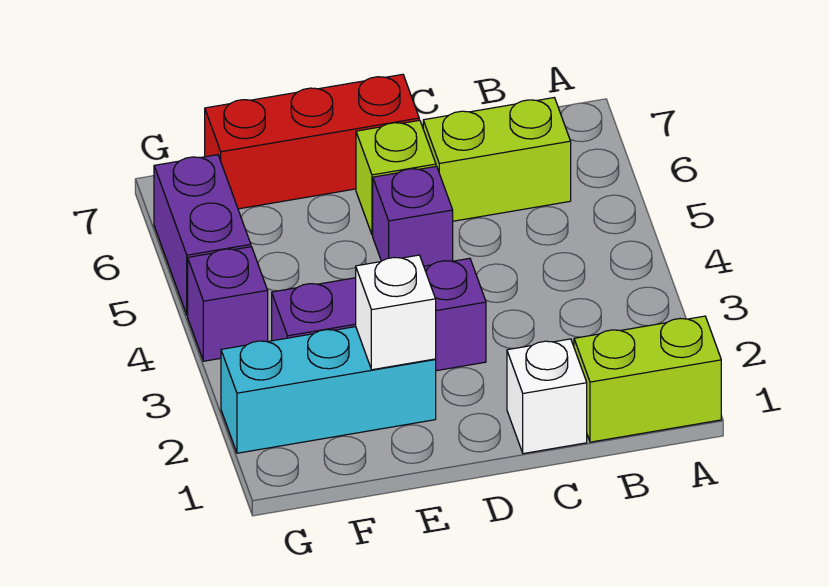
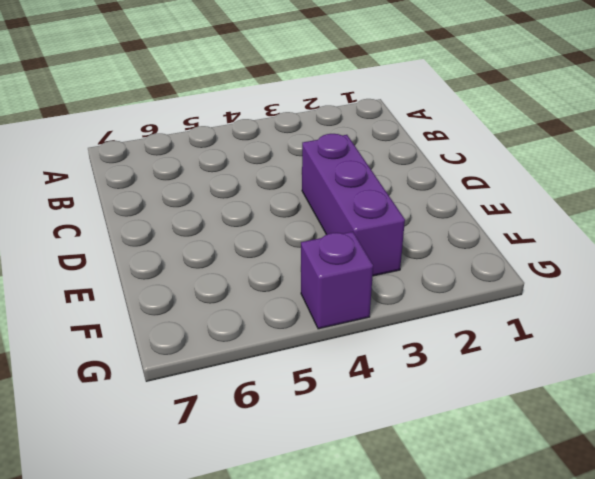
none -> lime brick A1:B1 level 1
none -> lime brick B6:C6 level 1

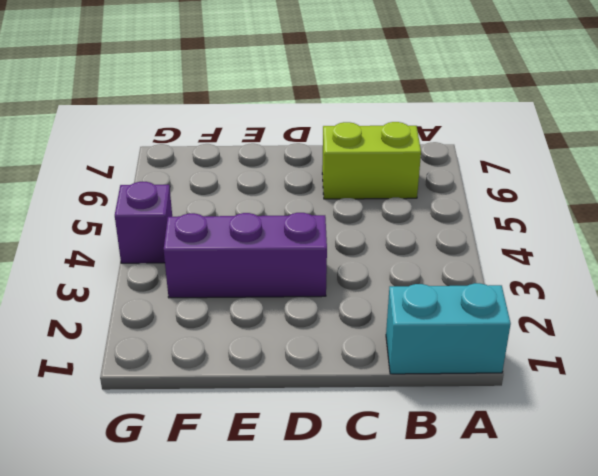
cyan brick A1:B1 level 1 -> lime brick A1:B1 level 1
none -> white brick C1 level 1
none -> purple brick D5 level 1

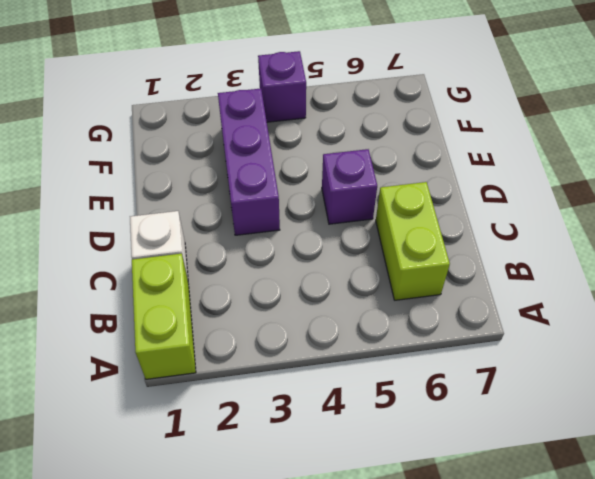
none -> lime brick D6 level 1
none -> red brick D7:F7 level 1

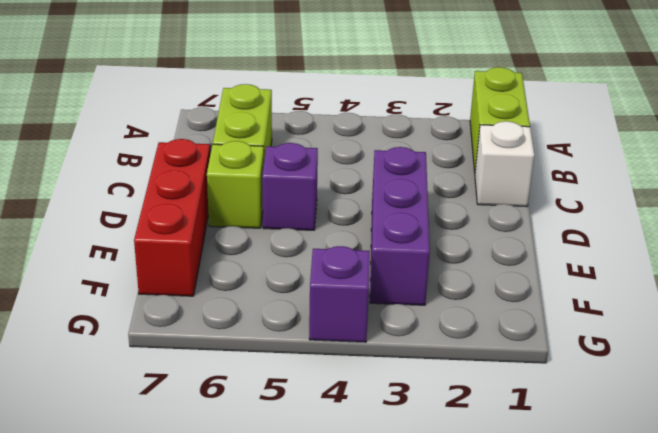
none -> cyan brick E2:G2 level 1
none -> purple brick G5:G6 level 1

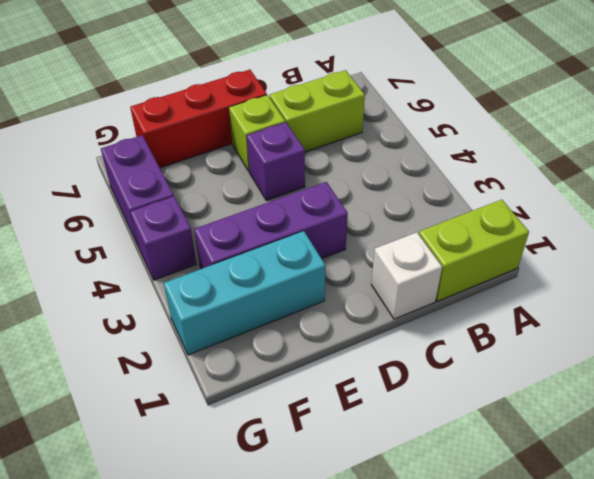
none -> white brick E2 level 2

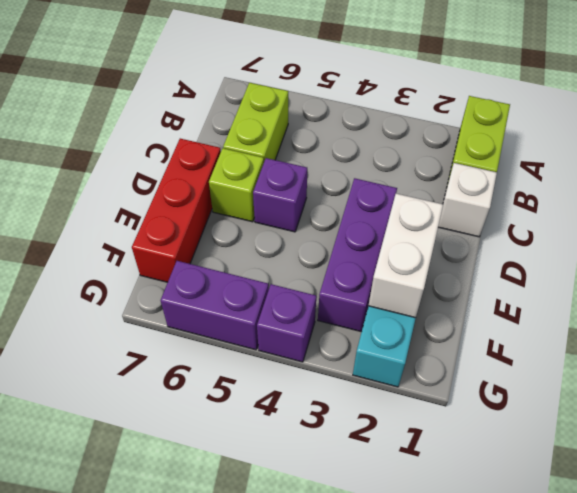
white brick E2:F2 level 2 -> white brick E2 level 2

